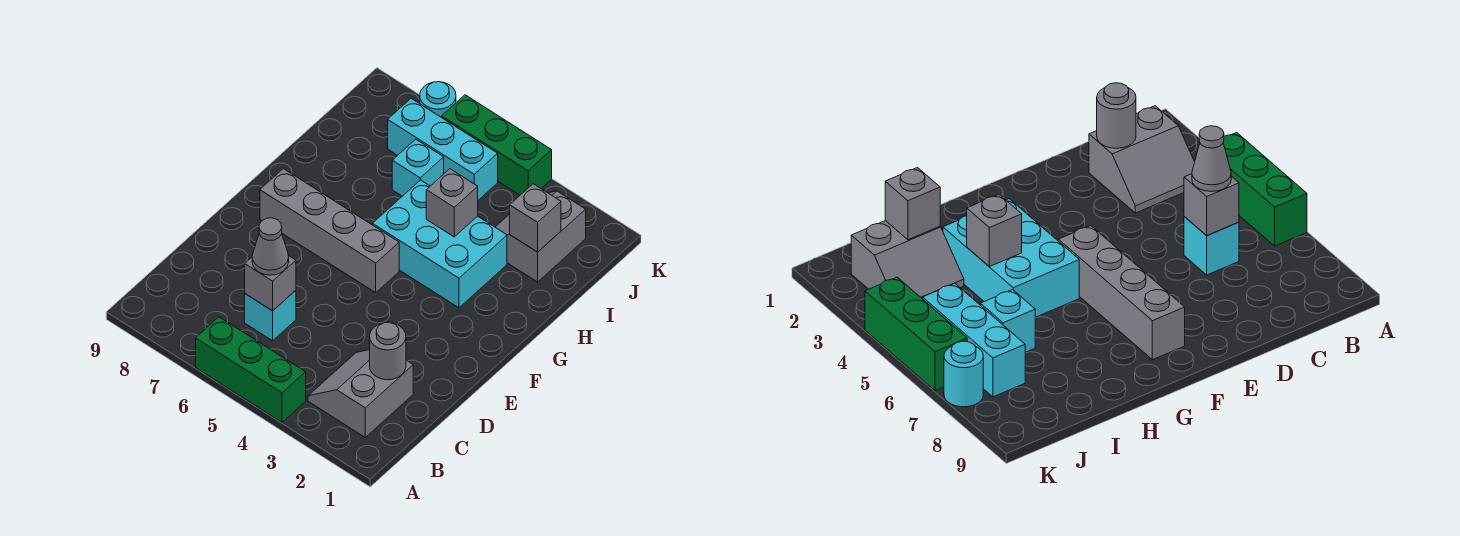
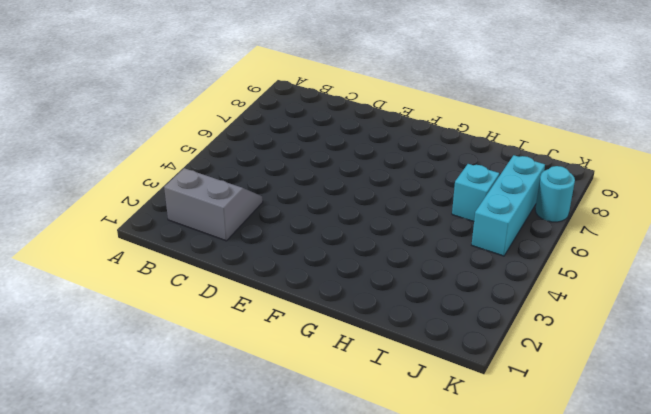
none -> green brick A4:A6 level 1
none -> cyan brick C6 level 1
none -> grey brick F5:F8 level 1

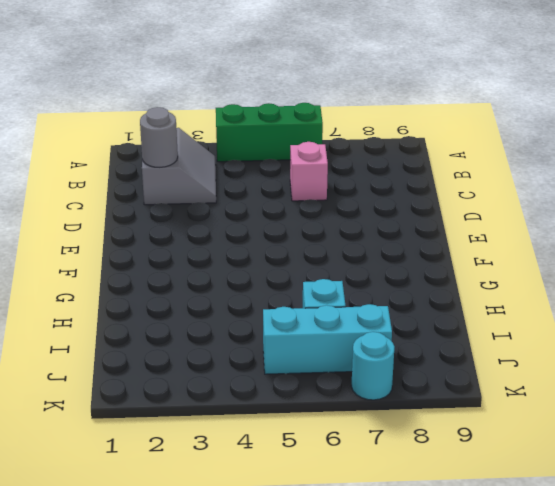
pink brick C6 level 1 -> cyan brick C6 level 1
none -> grey brick F5:F8 level 1
none -> cyan brick G3:H5 level 1
none -> grey slope I2:J3 level 1 top 2

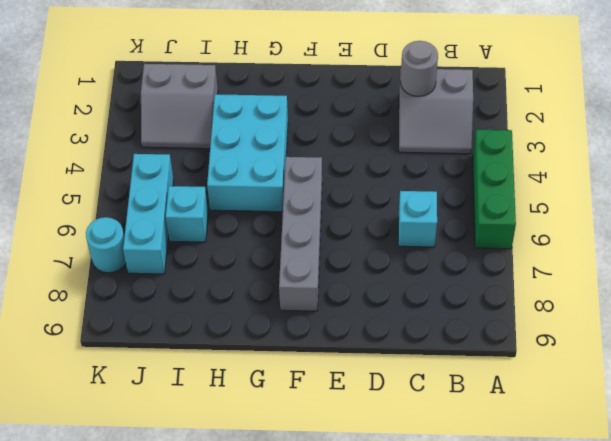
none -> green brick K4:K6 level 1
none -> grey brick C6 level 2
none -> grey brick H4 level 2

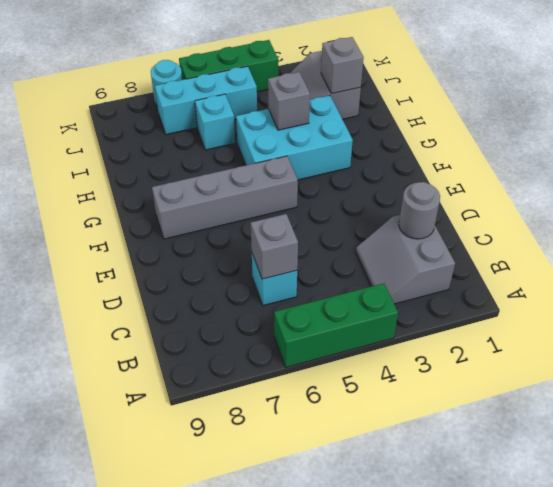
none -> grey cone C6 level 3

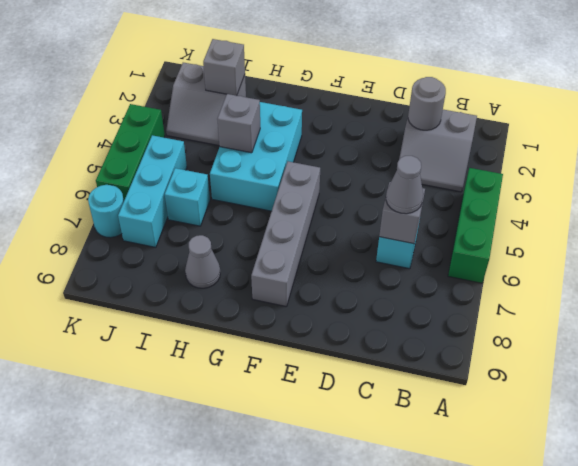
grey cone H8 level 1 -> none

